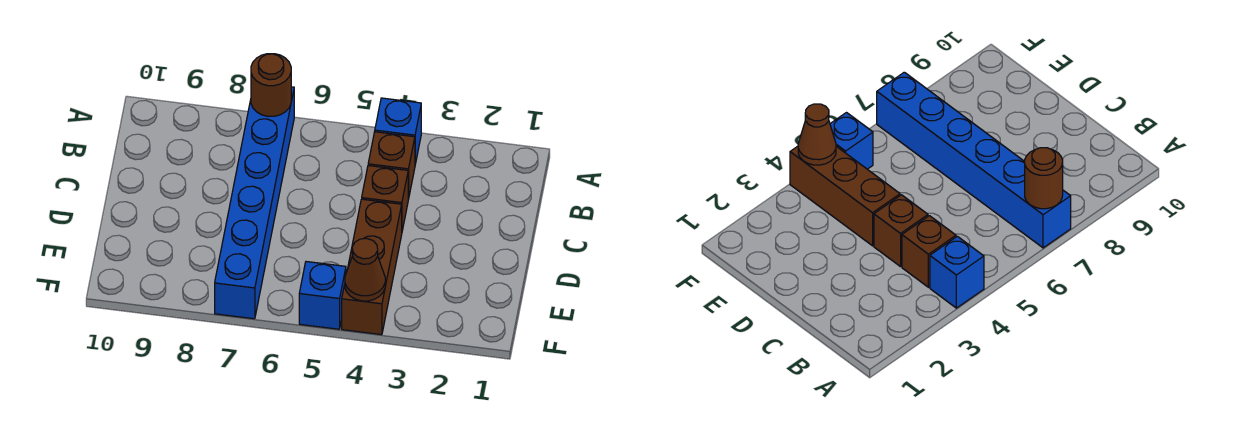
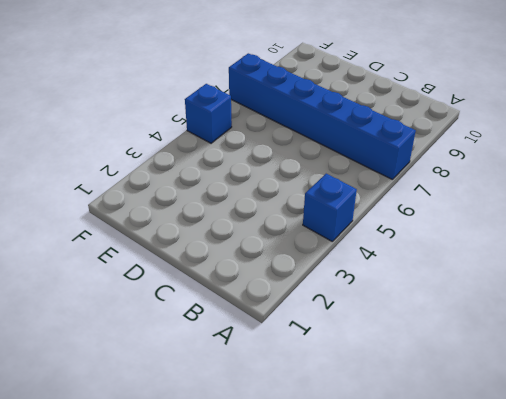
none -> brown brick B4 level 1
none -> brown brick C4 level 1

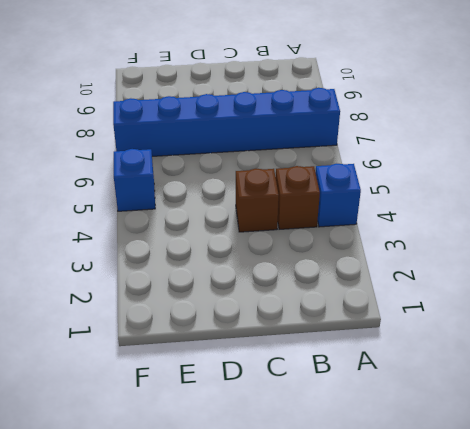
none -> brown brick D4:F4 level 1
none -> brown round brick A7 level 2

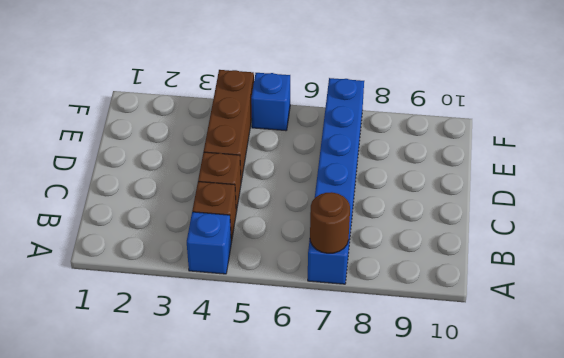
none -> brown cone F4 level 2

